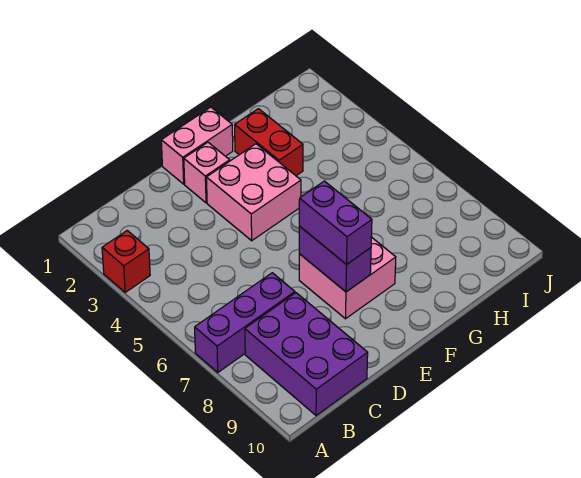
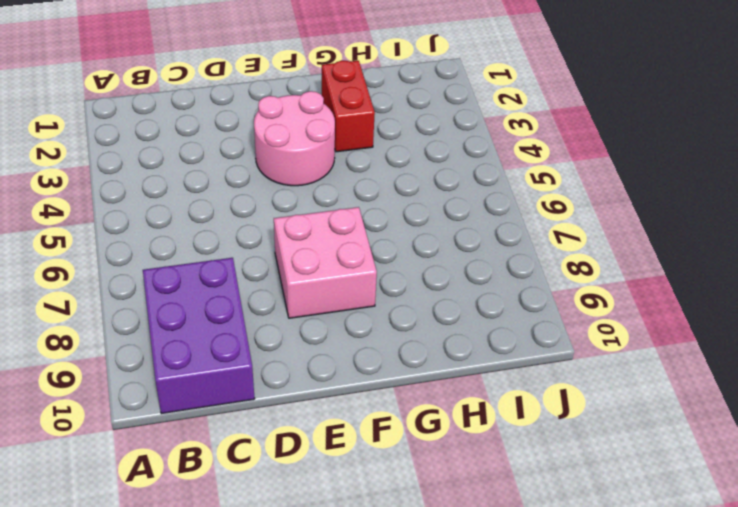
pink round brick E3:F4 level 1 -> pink brick E3:F4 level 1
none -> red brick A3 level 1
none -> purple brick A7:C7 level 1

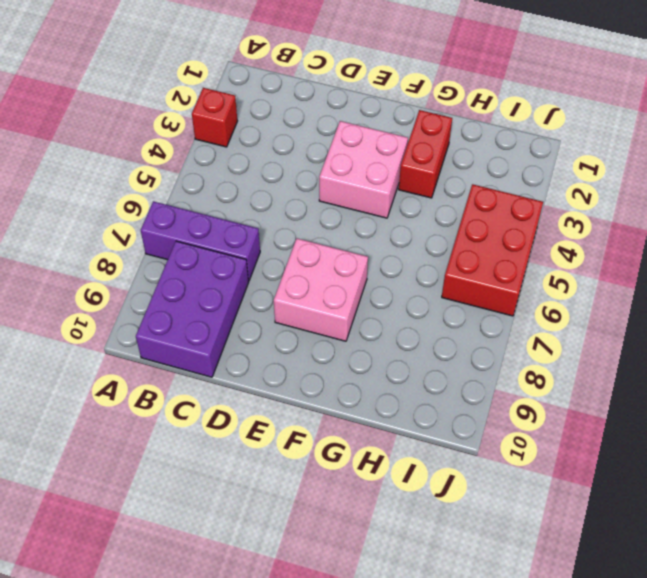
red brick I4:J6 level 1 -> none
none -> pink brick E1:F1 level 1
none -> pink brick E2 level 1

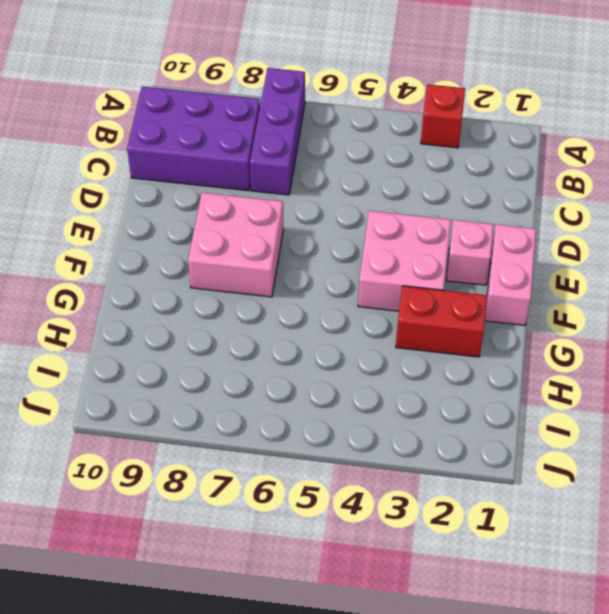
none -> purple brick E7:E8 level 2
none -> purple brick E7:E8 level 3

